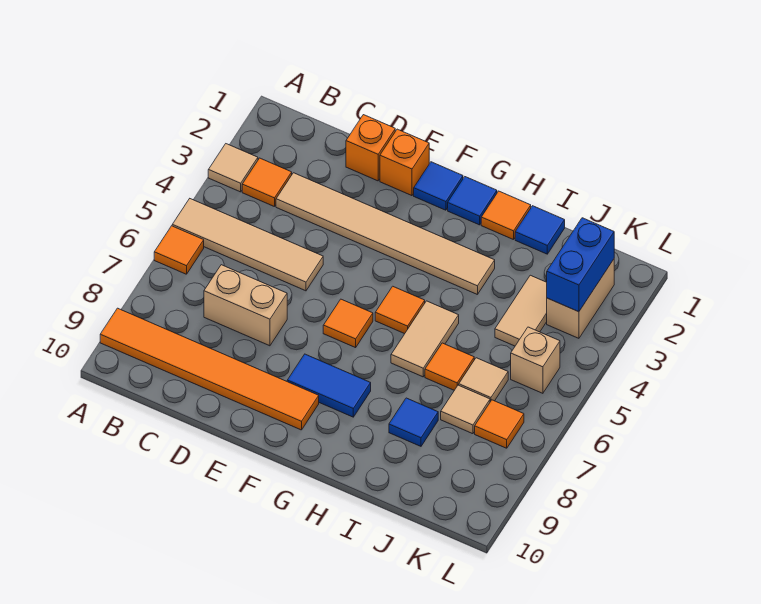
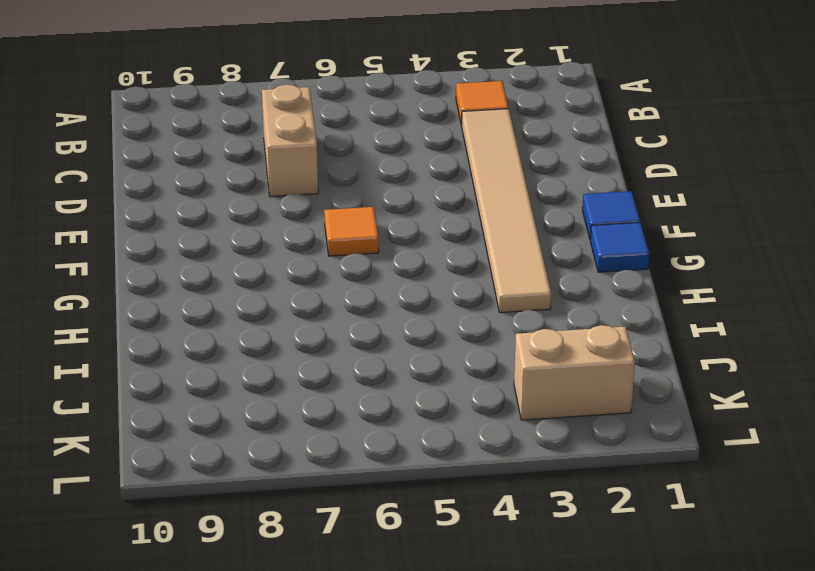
none -> tan tile A3 level 1
none -> tan tile A5:D5 level 1
none -> orange tile A6 level 1

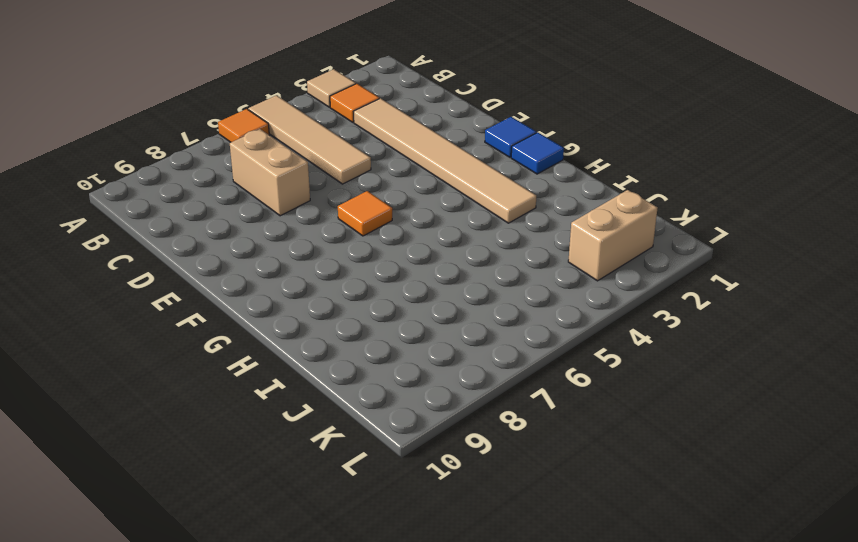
none -> orange tile A9:F9 level 1
none -> orange brick D1 level 1
none -> orange brick E1 level 1

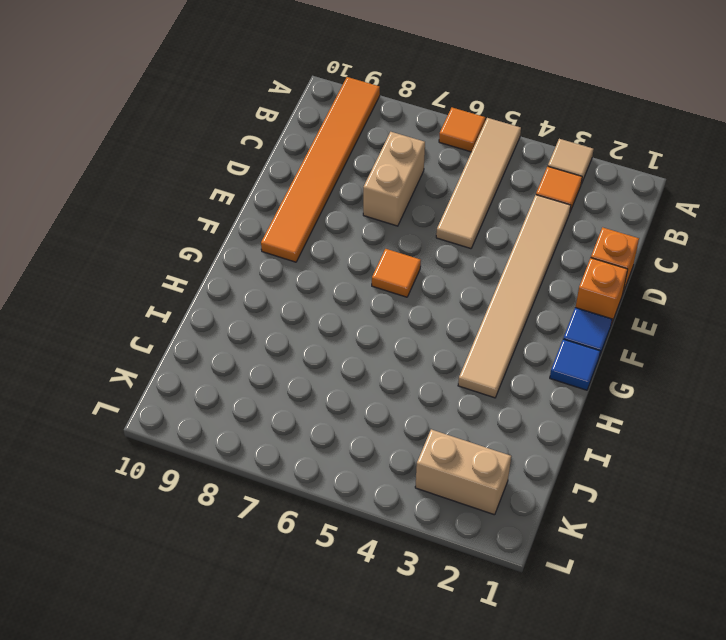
none -> blue tile F8:G8 level 1
none -> orange tile G5 level 1
none -> orange tile H1 level 1

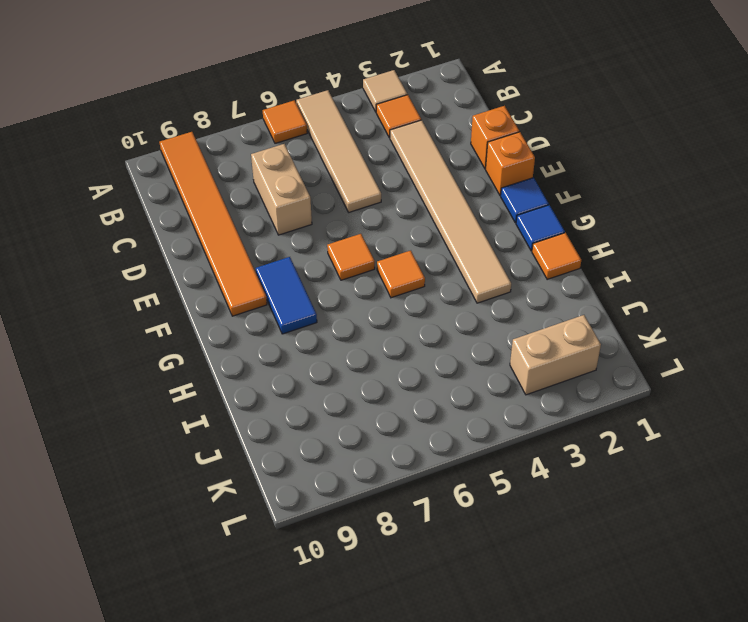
none -> tan tile H5:H6 level 1
none -> blue tile I1 level 1
none -> orange tile I6 level 1

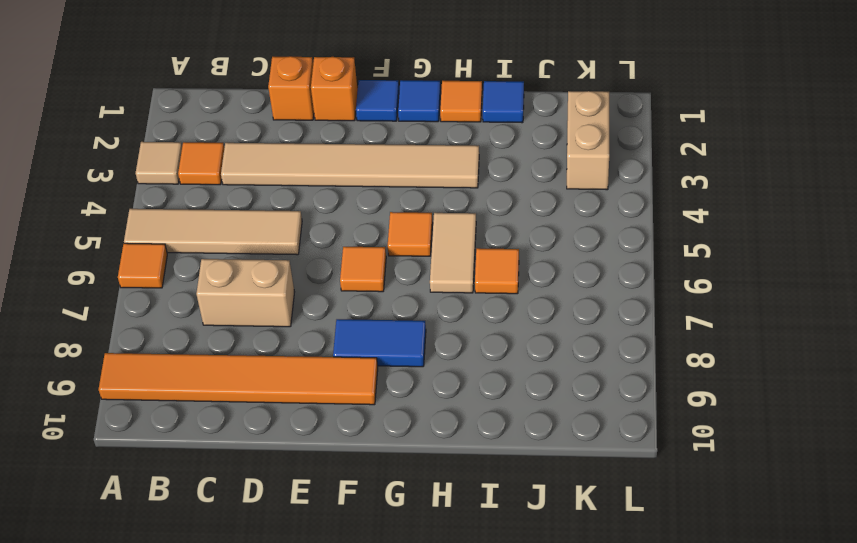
none -> blue tile I8 level 1
none -> tan tile J3:J4 level 1
none -> tan tile J6 level 1

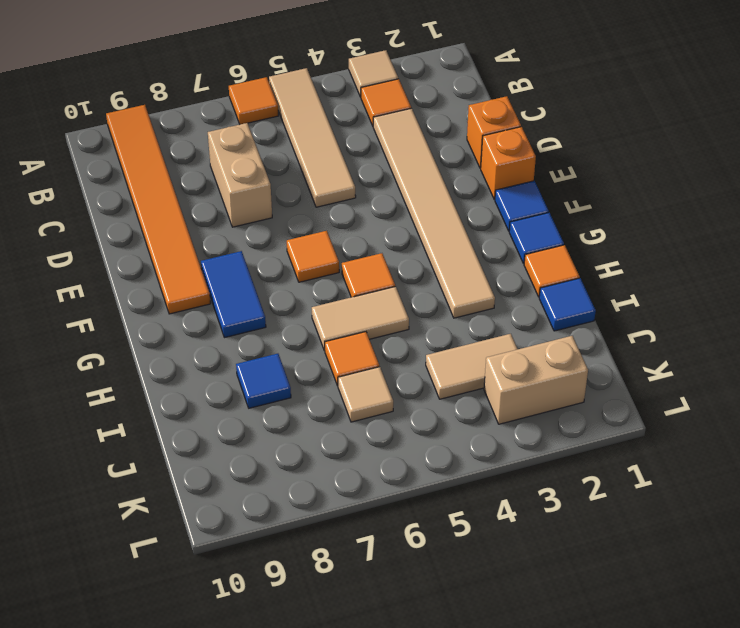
none -> tan tile J7 level 1
none -> tan brick K5 level 1
none -> orange tile K7 level 1

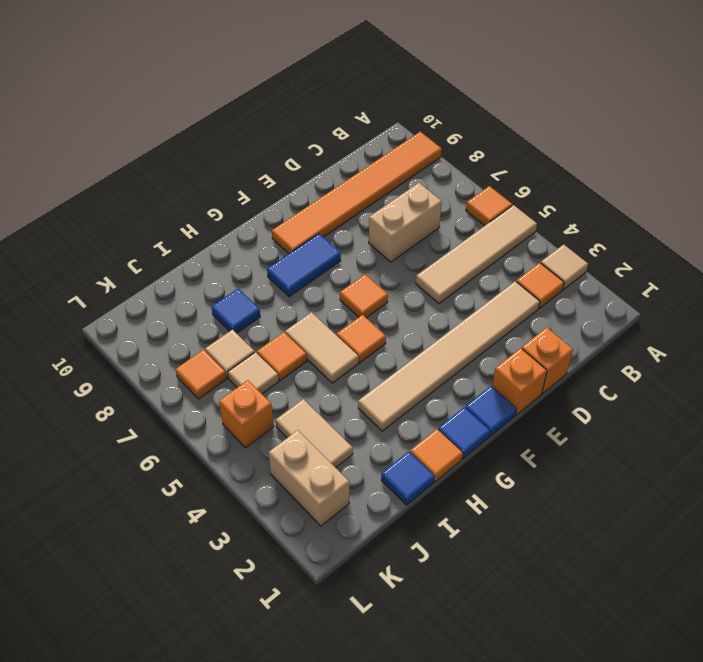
orange brick K5 level 1 -> tan brick K5 level 1
none -> blue brick K2:K3 level 2

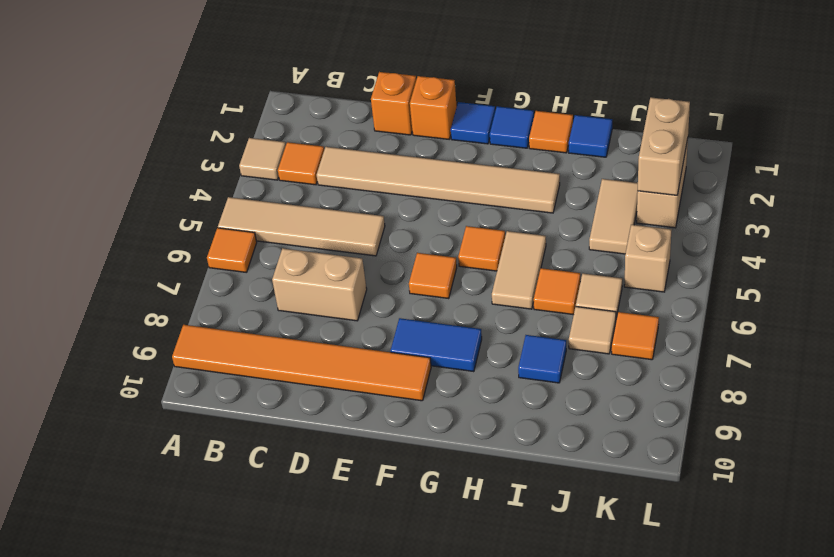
tan brick K2:K3 level 2 -> blue brick K2:K3 level 2

